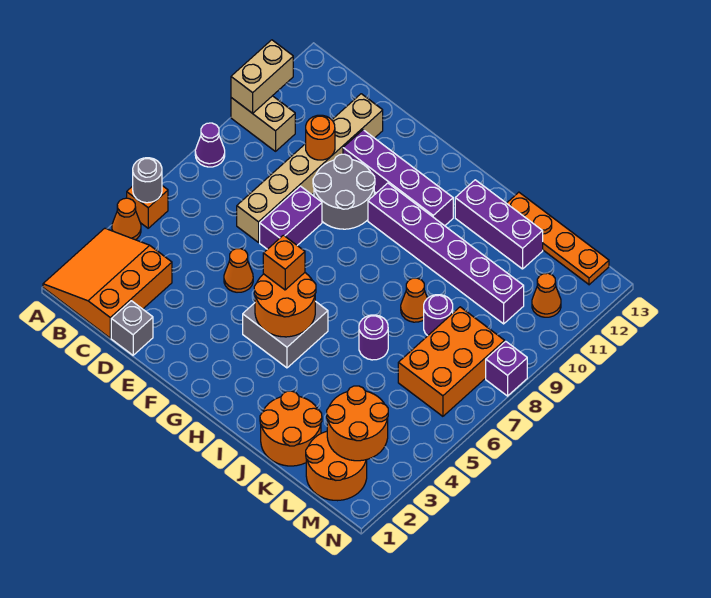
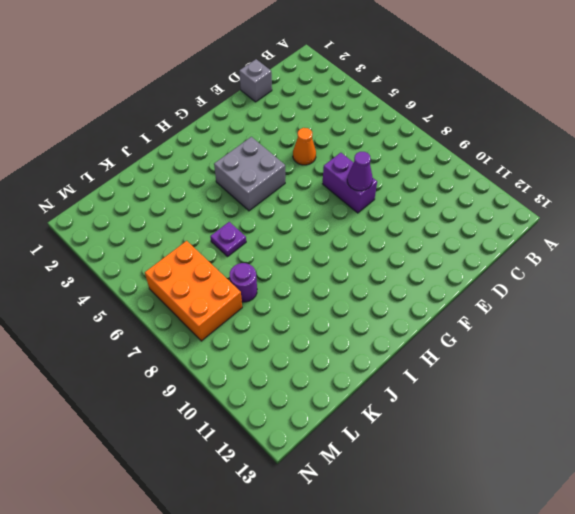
purple cone E8 level 2 -> purple cone A8 level 1
purple plate J6 level 1 -> purple round brick J6 level 1
none -> orange slope A1:C3 level 1 top C
none -> orange cone A4 level 1
none -> orange brick A5 level 1

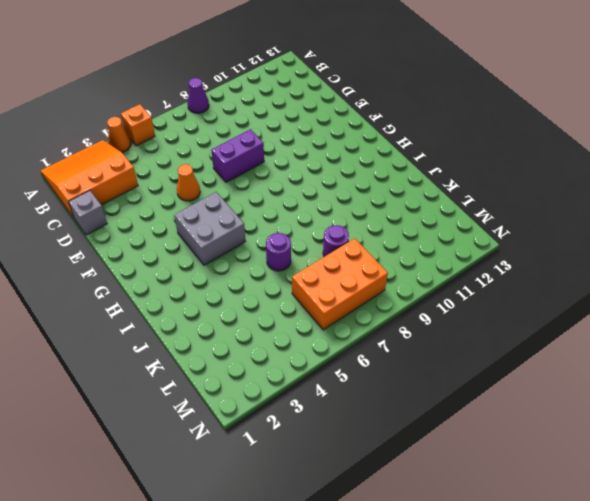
none -> tan brick A10:B10 level 1
none -> tan brick D7:D12 level 1
none -> grey round brick E9:F10 level 1

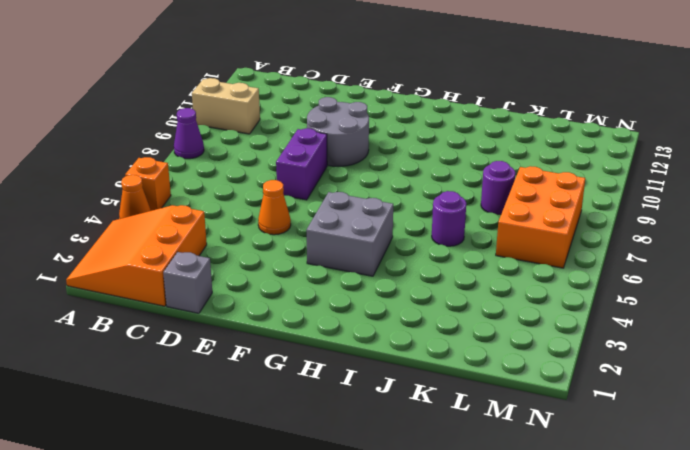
none -> tan brick D7:D12 level 1
none -> purple brick E11:H11 level 1
none -> purple brick G10:L10 level 1

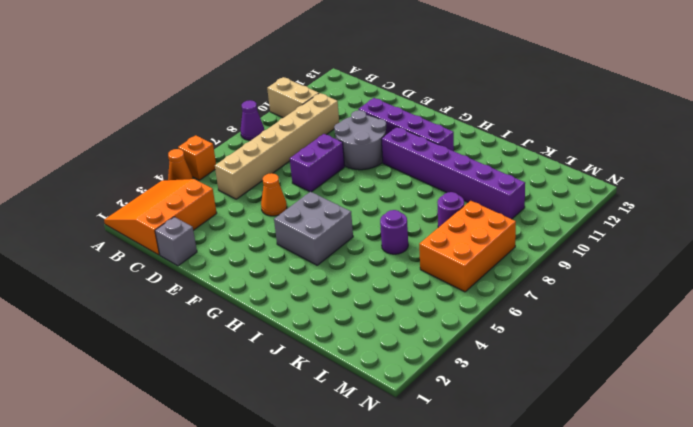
tan brick C5:C10 level 1 -> tan brick D7:D12 level 1
none -> purple brick I12:K12 level 1
none -> orange round brick J1:K2 level 1
none -> orange cone J8 level 1

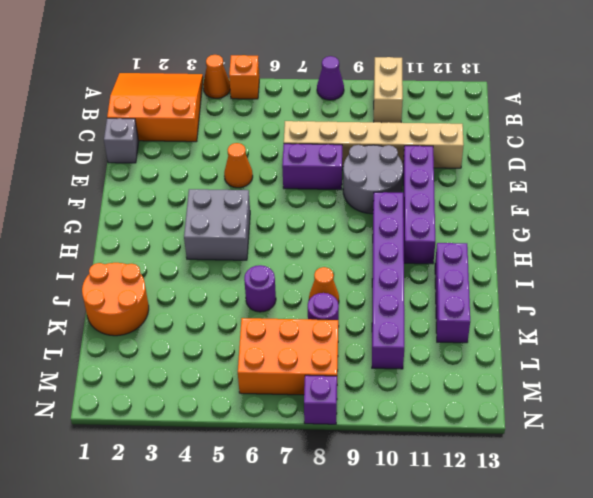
none -> orange plate J13:M13 level 1
none -> orange round brick L1:M2 level 1
none -> orange cone M11 level 1

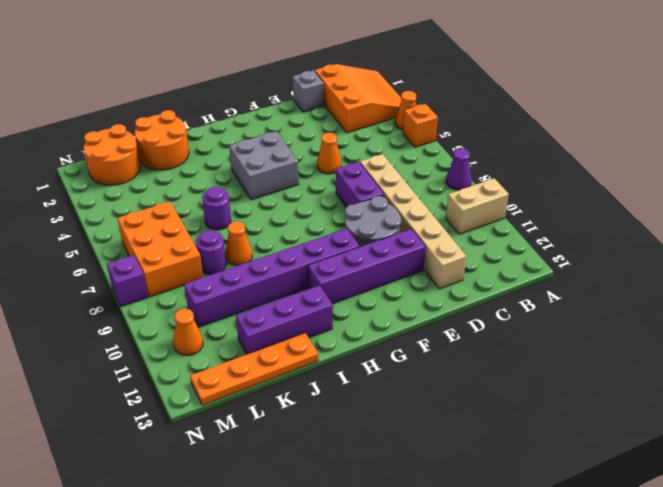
none -> grey round brick A5 level 2
none -> tan brick A10:A11 level 2
none -> orange round brick D10 level 2

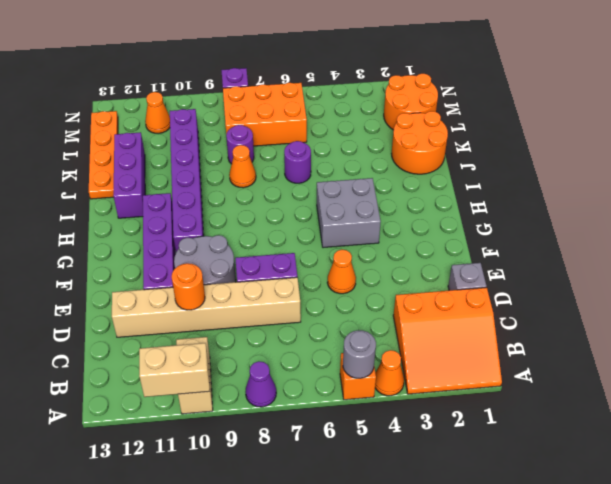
none -> orange round brick G4:H5 level 2
none -> orange round brick L2:M3 level 2
none -> orange brick G5 level 3

